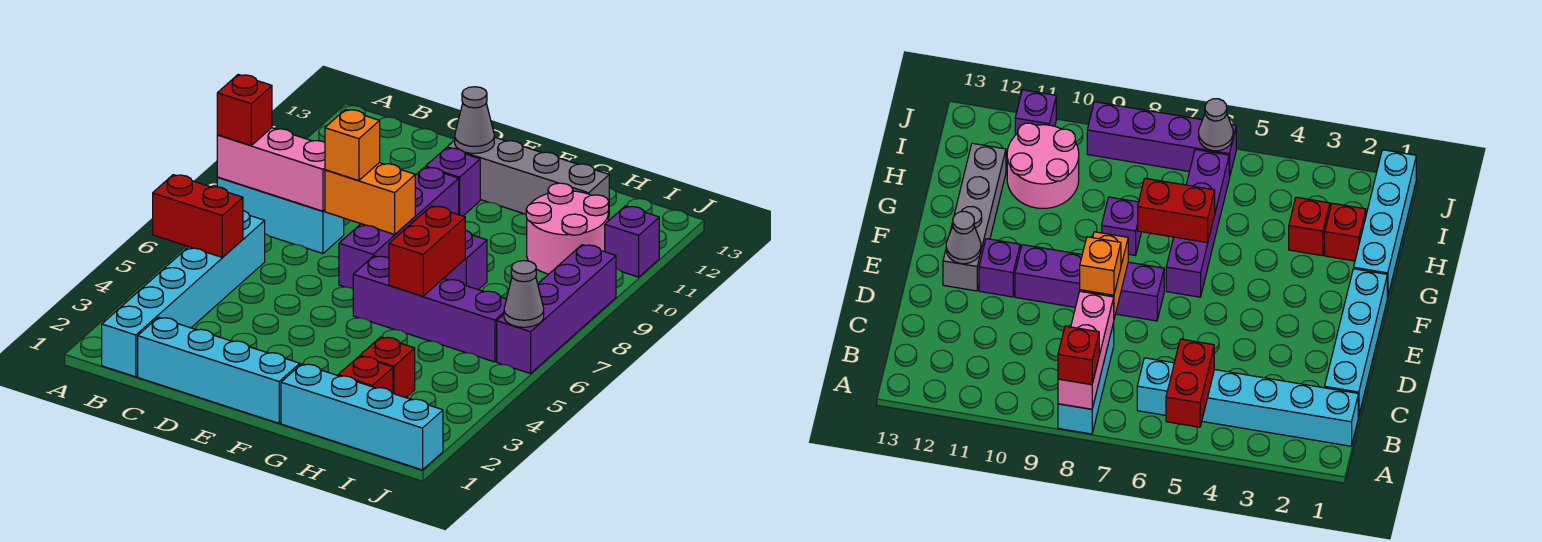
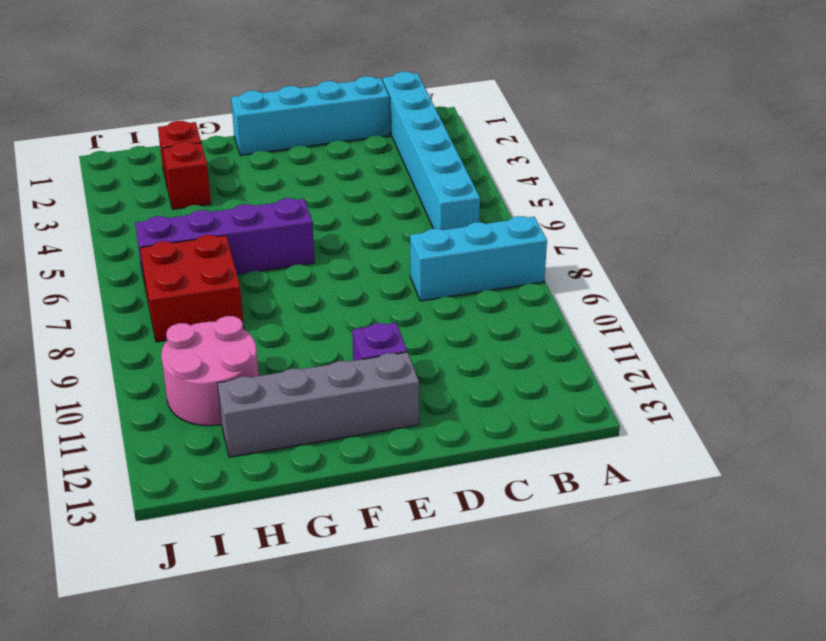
red brick H7:I8 level 1 -> none
none -> purple brick E7:E10 level 1
none -> cyan brick G1:J1 level 1
none -> purple brick G8 level 1

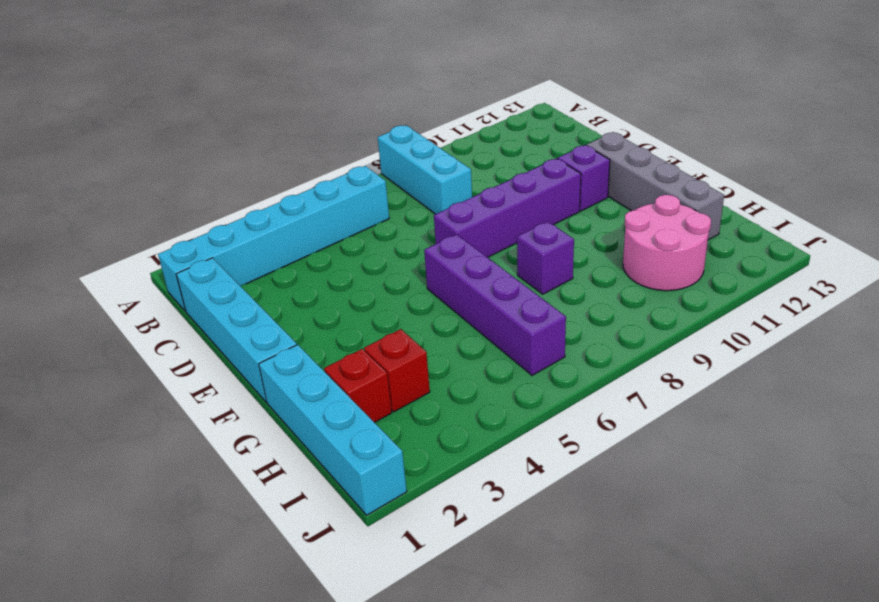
none -> purple brick J6:J9 level 1
none -> purple brick J11 level 1
none -> red brick A5:B5 level 2

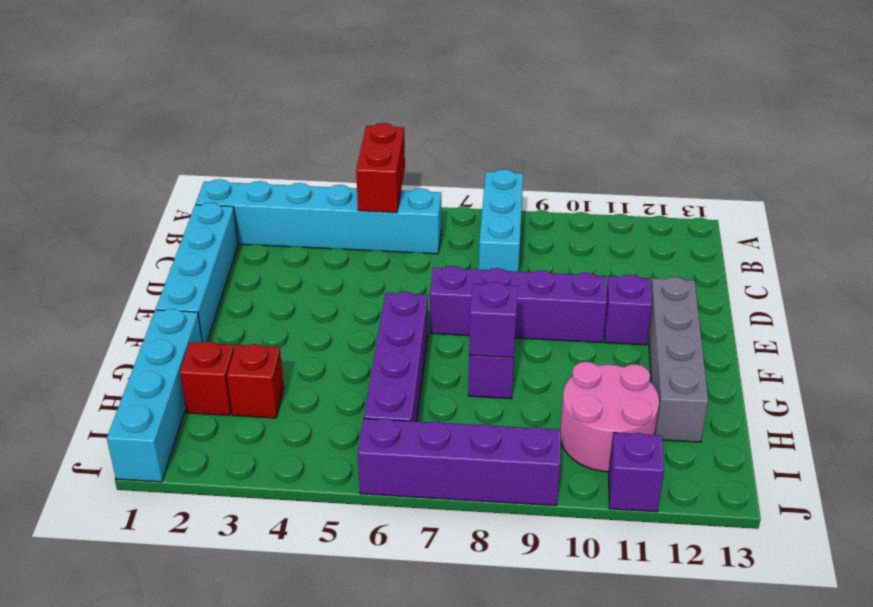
purple brick G8 level 2 -> none
none -> pink brick A8:C8 level 2
none -> orange brick D8:E8 level 2
none -> grey cone E12 level 2

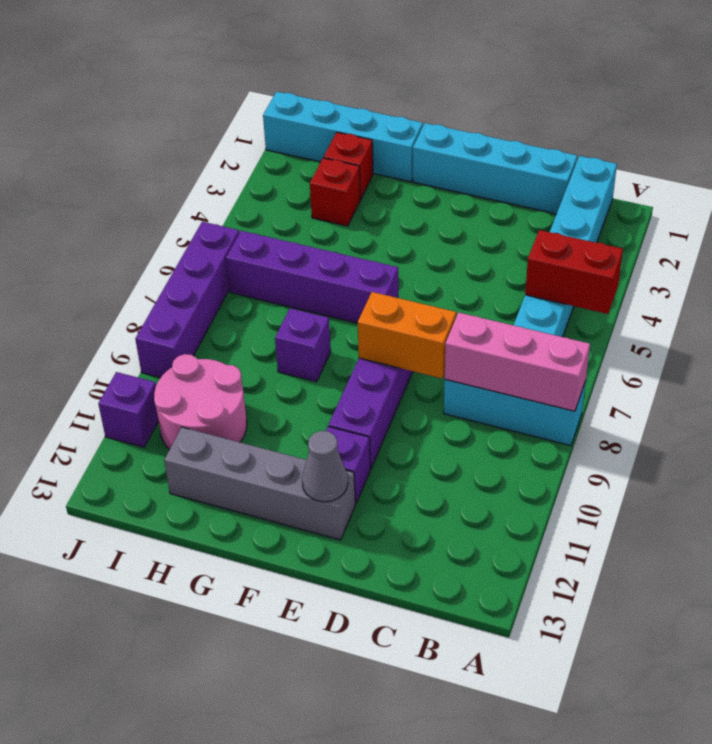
none -> red brick G6:G7 level 2
none -> grey cone J6 level 2
none -> red brick A8 level 3

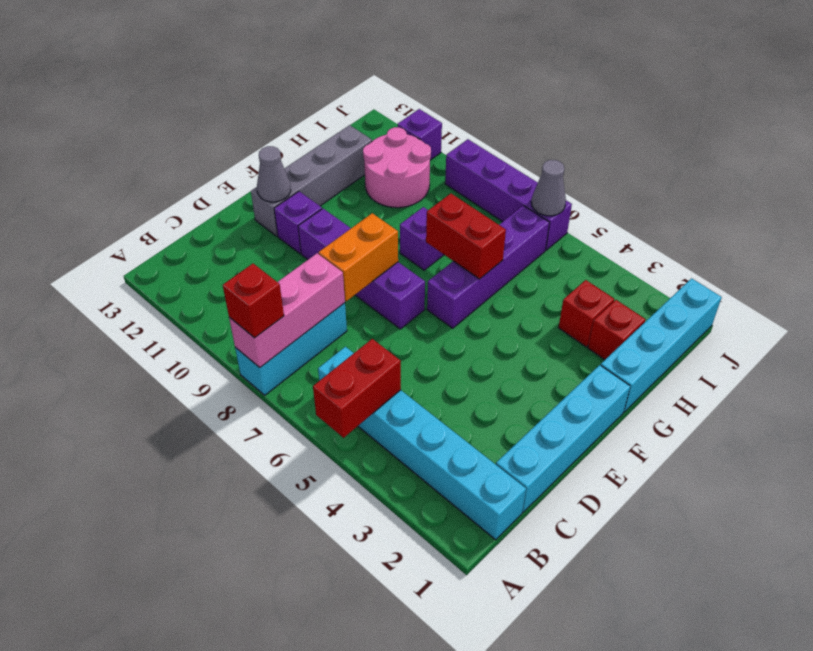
none -> orange brick D8 level 3

